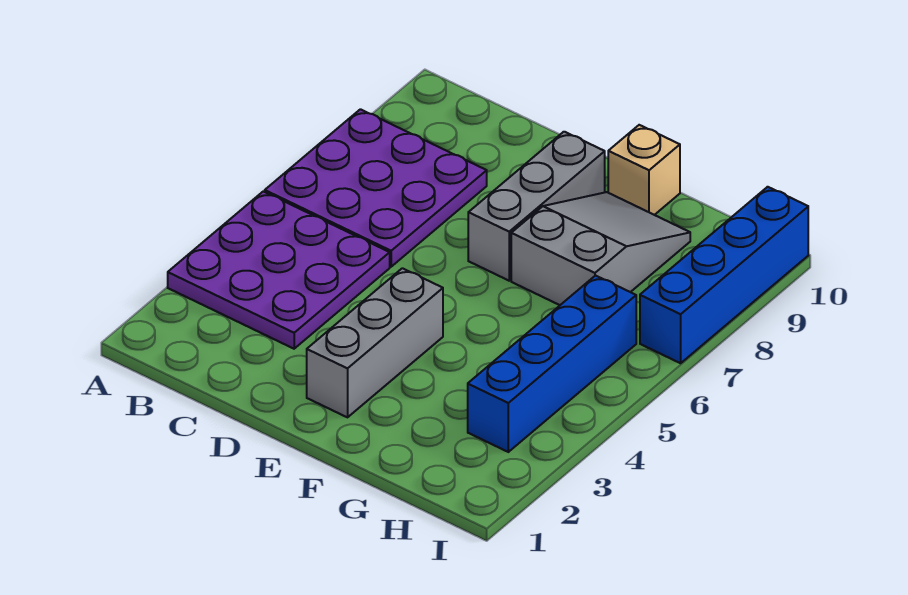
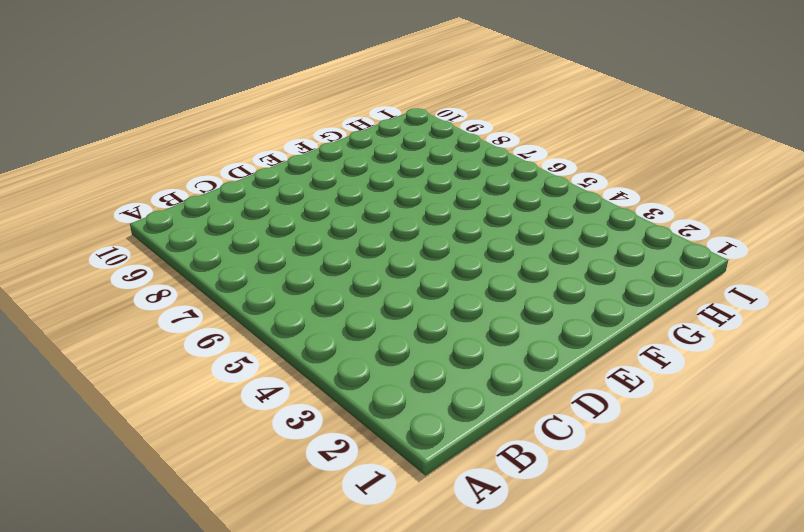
none -> purple plate A3:C5 level 1
none -> purple plate A6:C8 level 1

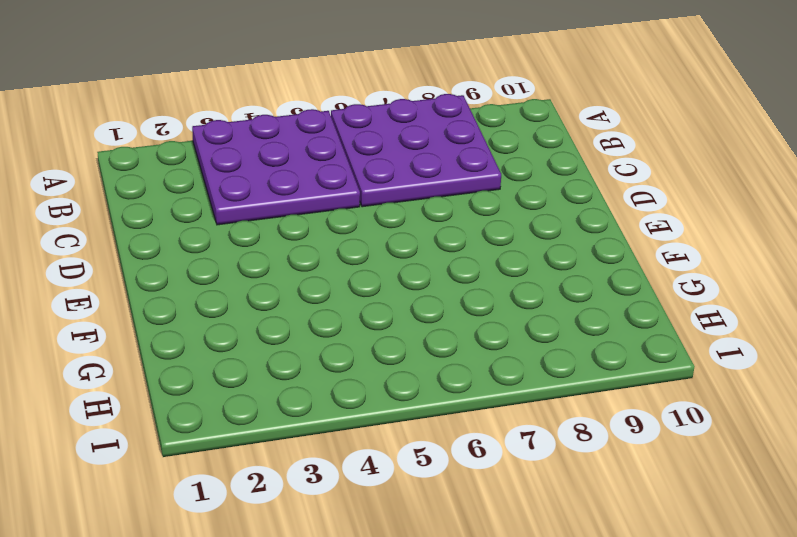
none -> grey brick E2:E4 level 1
none -> grey brick E7:E9 level 1

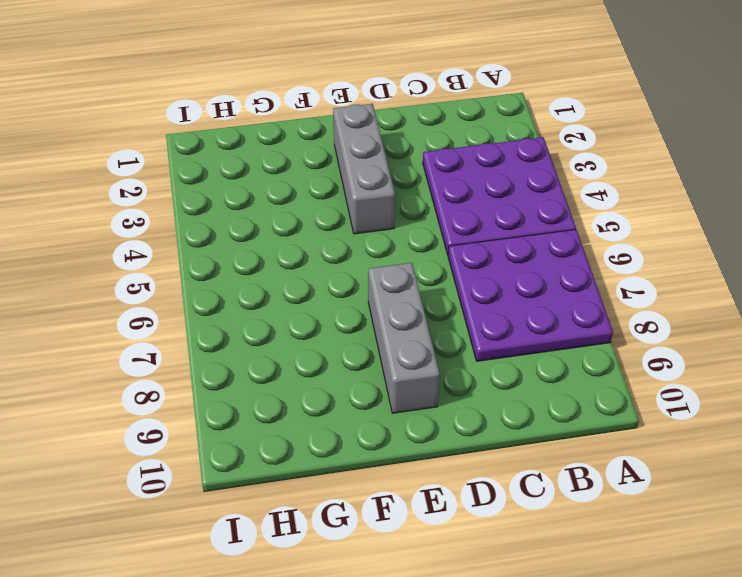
none -> grey slope F7:G9 level 1 top 7
none -> tan brick F10 level 1

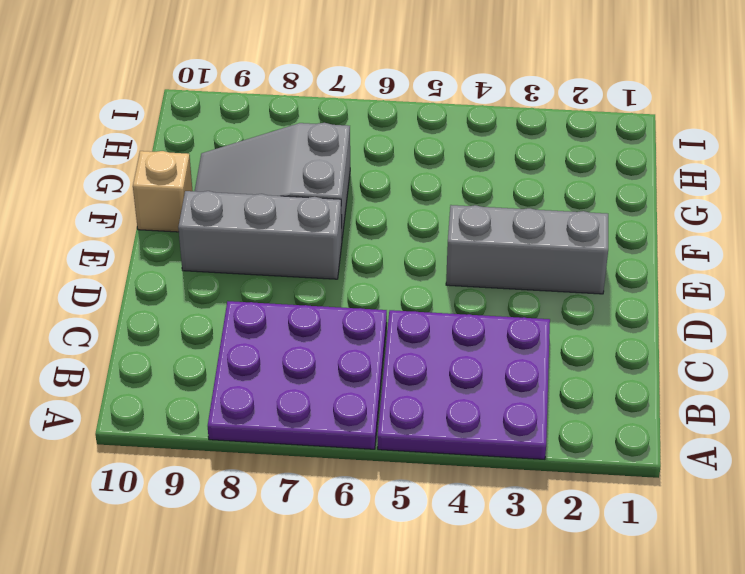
none -> blue brick H3:H6 level 1
none -> blue brick I7:I10 level 1

